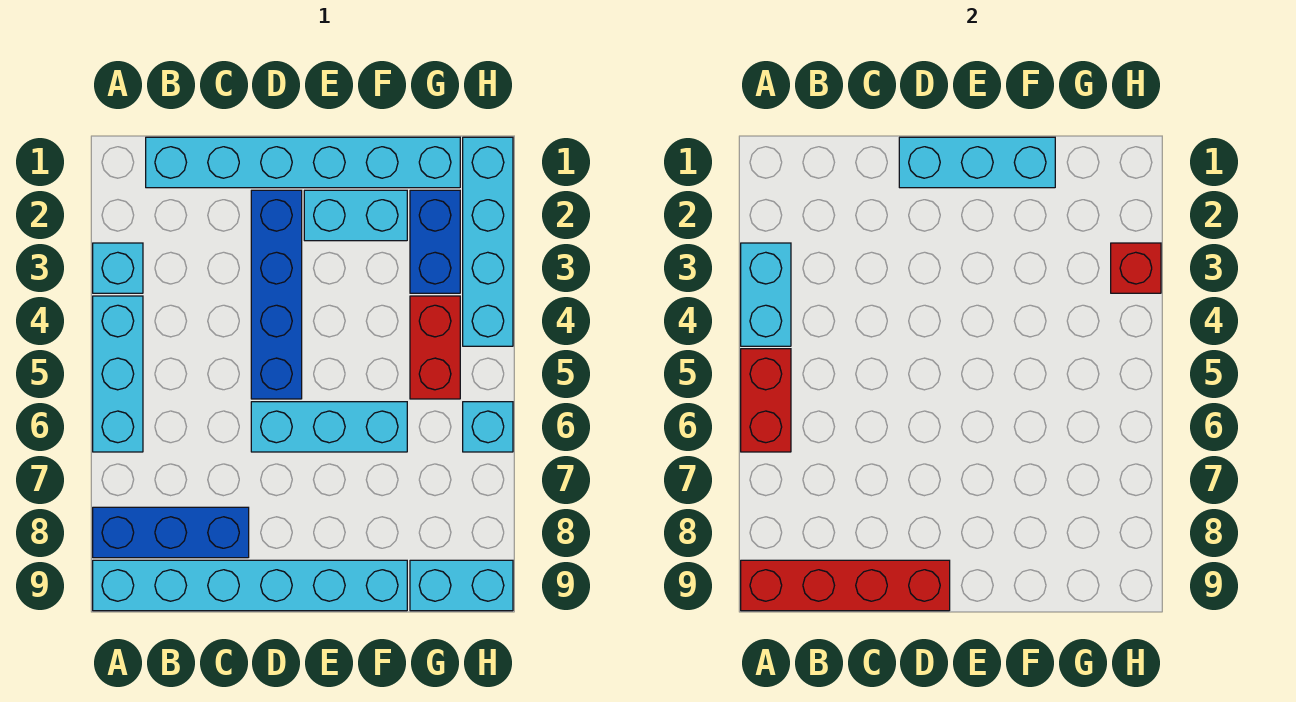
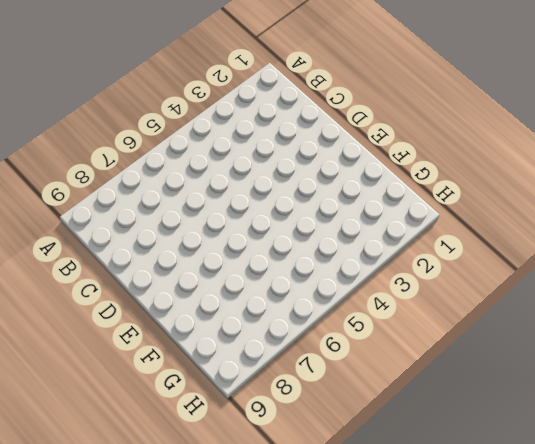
none -> cyan brick A3 level 1
none -> cyan brick A4:A6 level 1
none -> blue brick A8:C8 level 1

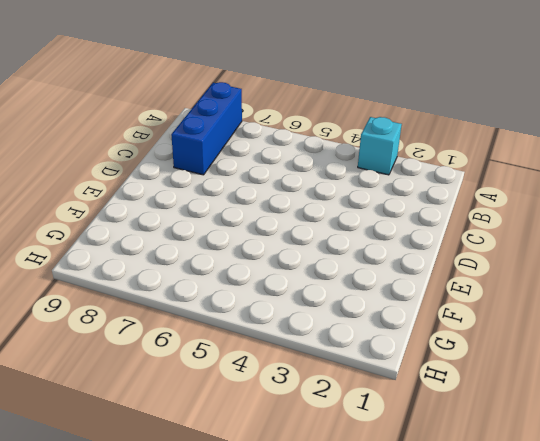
none -> cyan brick A4:A6 level 1
none -> cyan brick A9:F9 level 1
none -> cyan brick B1:G1 level 1

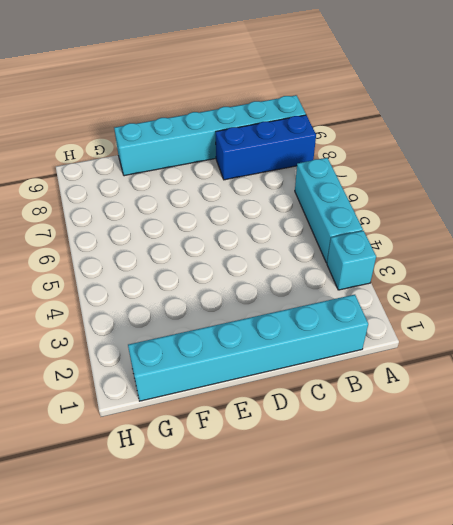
none -> blue brick D2:D5 level 1
none -> cyan brick D6:F6 level 1
none -> cyan brick E2:F2 level 1

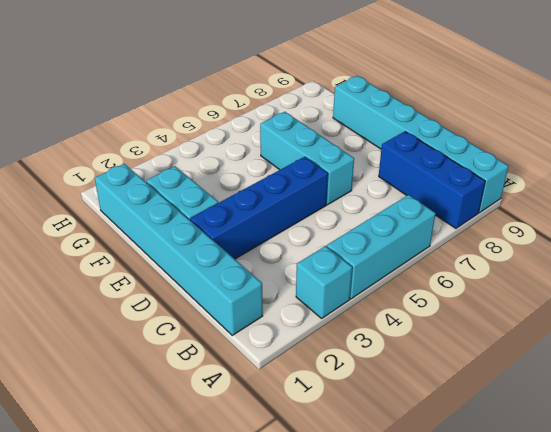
none -> blue brick G2:G3 level 1
none -> red brick G4:G5 level 1
none -> cyan brick G9:H9 level 1

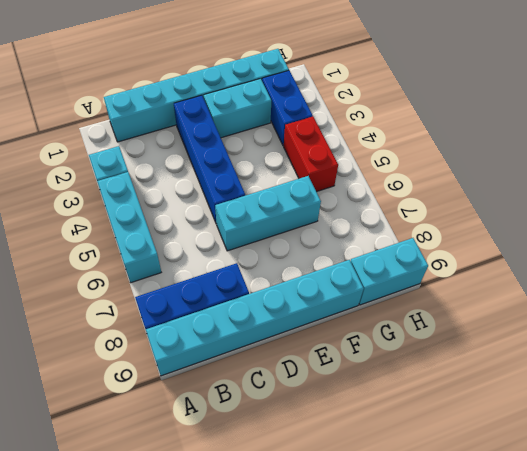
none -> cyan brick H1:H4 level 1
none -> cyan brick H6 level 1
none -> cyan brick A3:A4 level 2

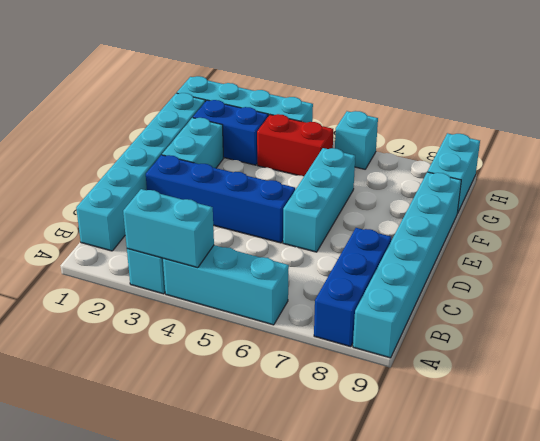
none -> red brick A5:A6 level 2
none -> red brick A9:D9 level 2
none -> cyan brick D1:F1 level 2

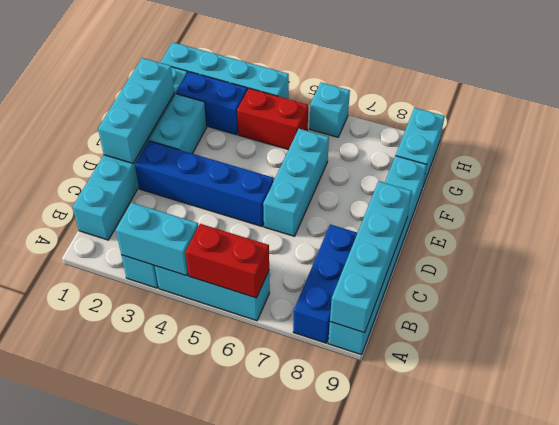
cyan brick A9:D9 level 2 -> red brick A9:D9 level 2
none -> red brick H3 level 2

